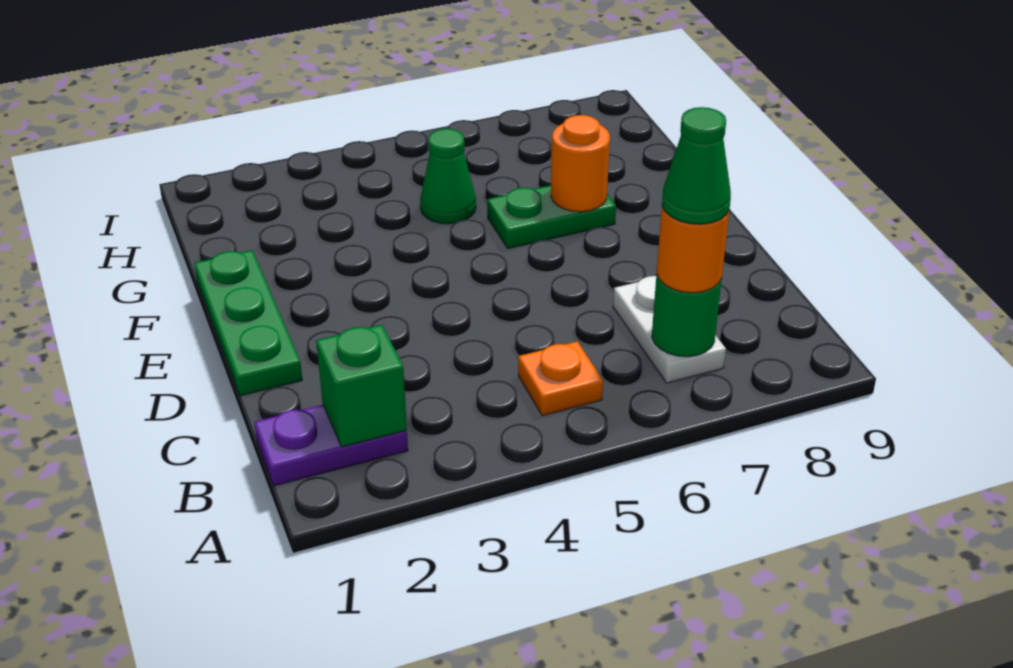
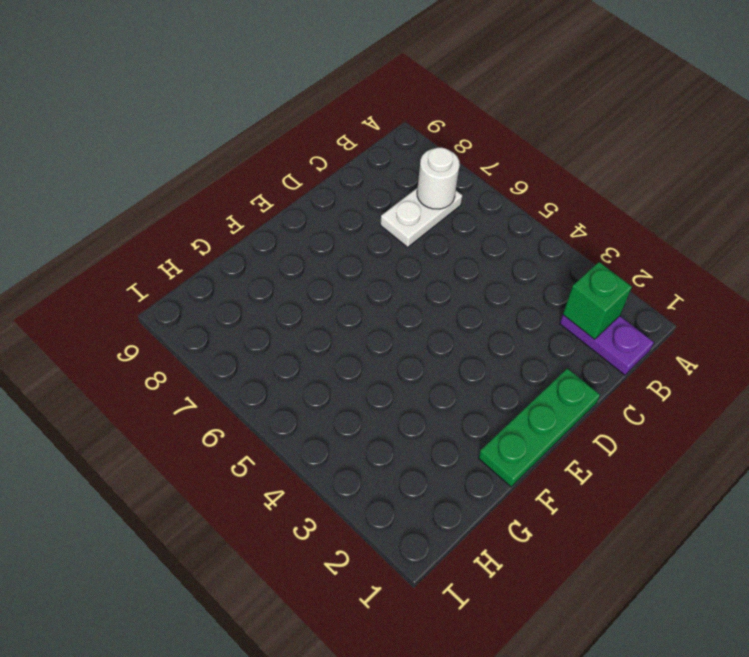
white round brick B7 level 2 -> green round brick B7 level 2
none -> orange plate B5 level 1
none -> green plate F6:F7 level 1

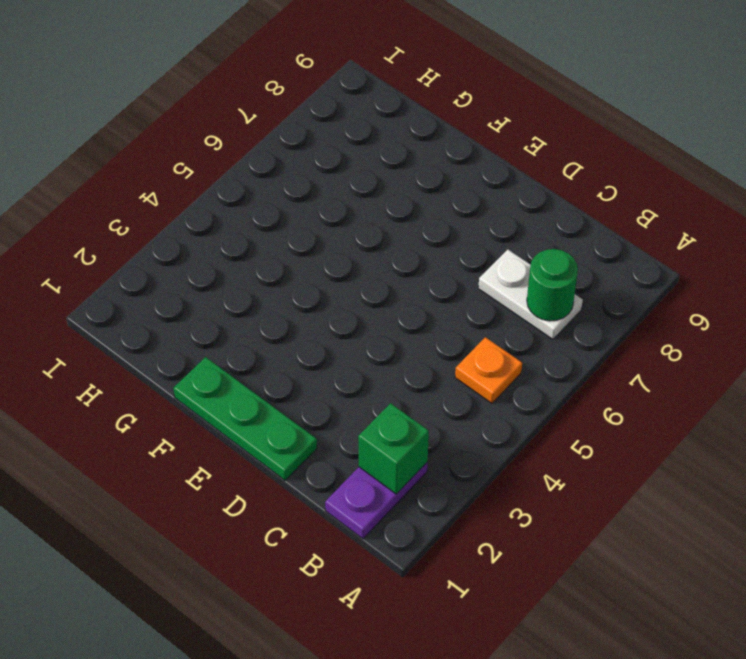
none -> green plate F6:F7 level 1
none -> green cone G5 level 1

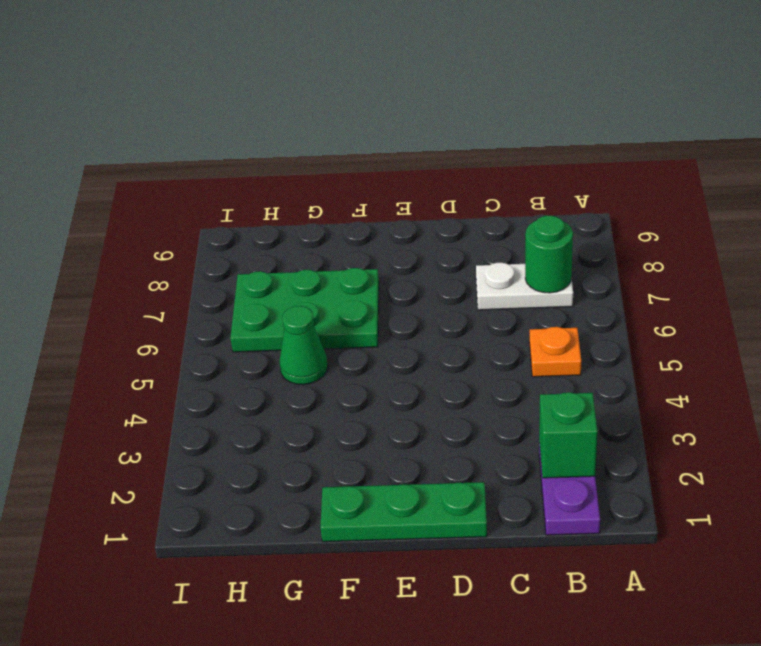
green plate F6:H7 level 1 -> green plate F6:F7 level 1
none -> orange round brick F7 level 2
none -> orange round brick B7 level 3

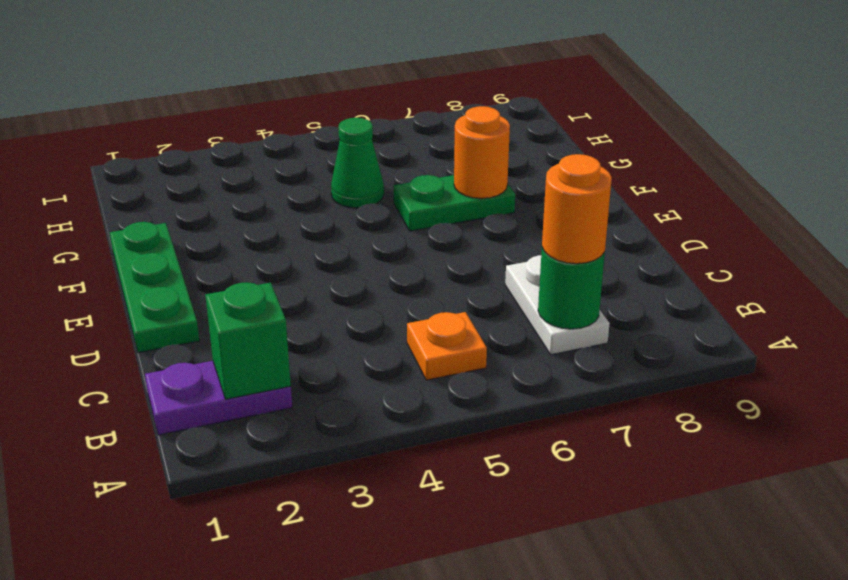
none -> green cone B7 level 4

